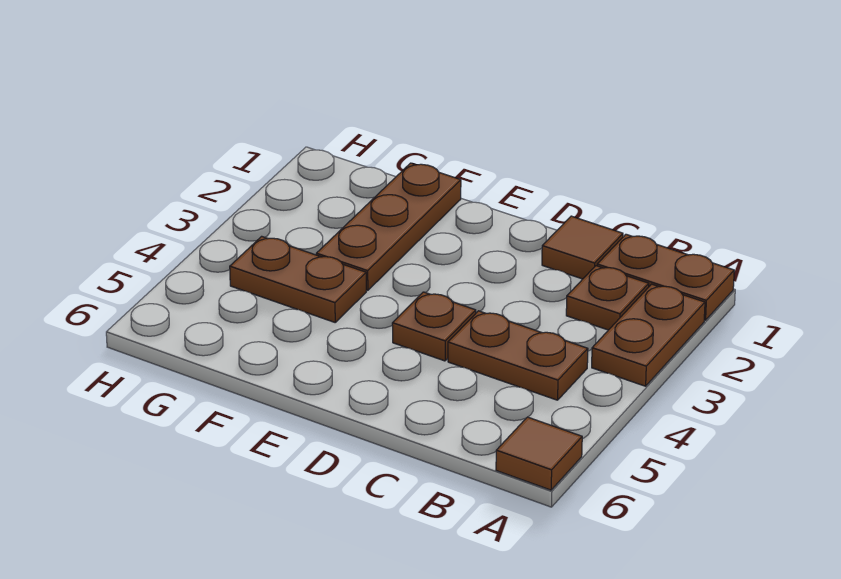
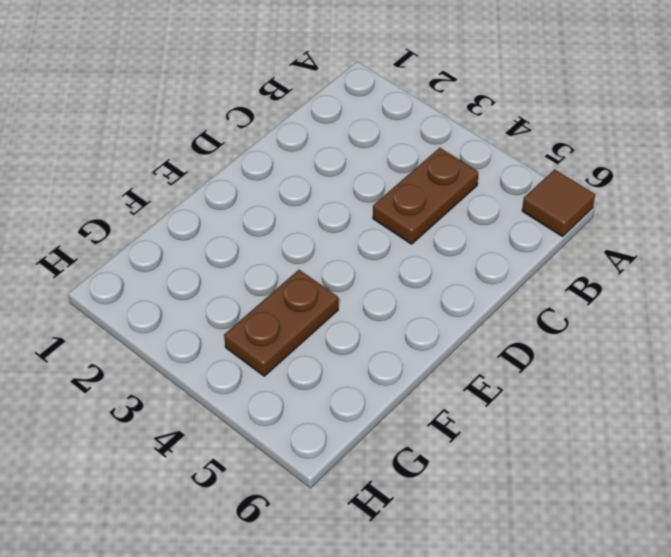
none -> brown plate A1:B1 level 1
none -> brown plate A2:A3 level 1

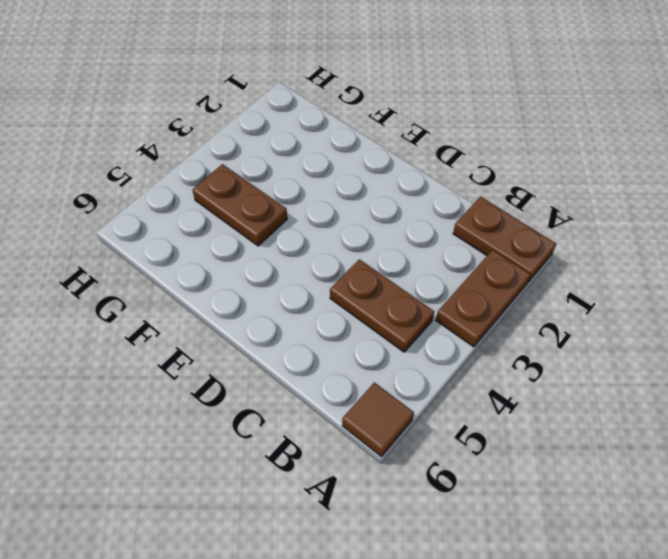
none -> brown plate B2 level 1
none -> brown tile C1 level 1

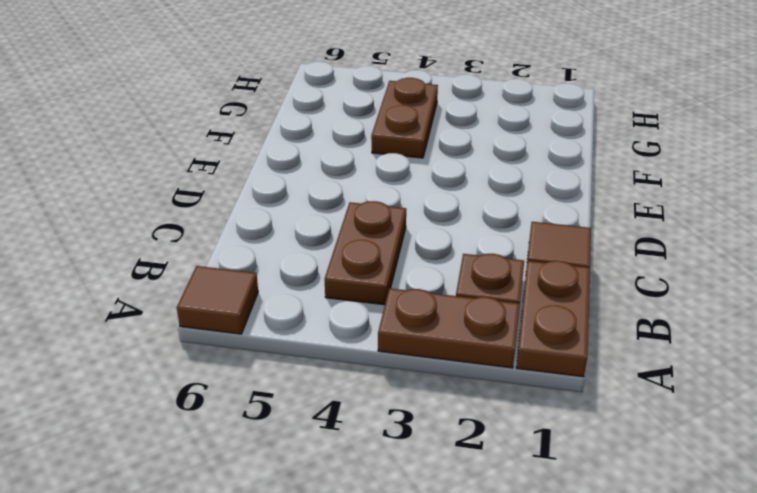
none -> brown plate D4 level 1
none -> brown plate F1:F3 level 1

